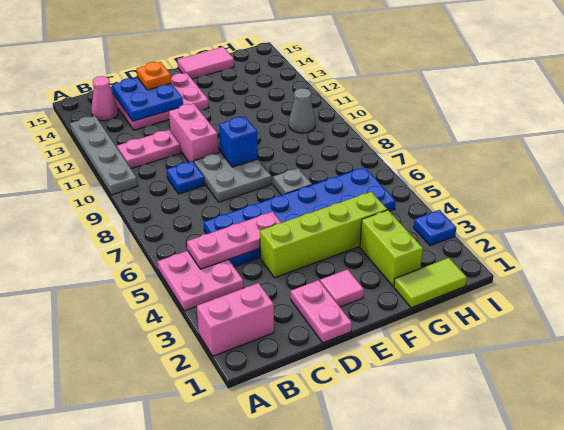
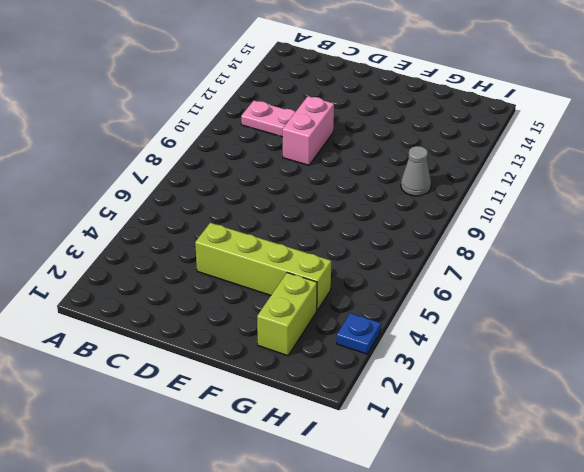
none -> pink brick A2:B2 level 1
none -> pink plate A4:B5 level 1
none -> grey plate A10:A13 level 1

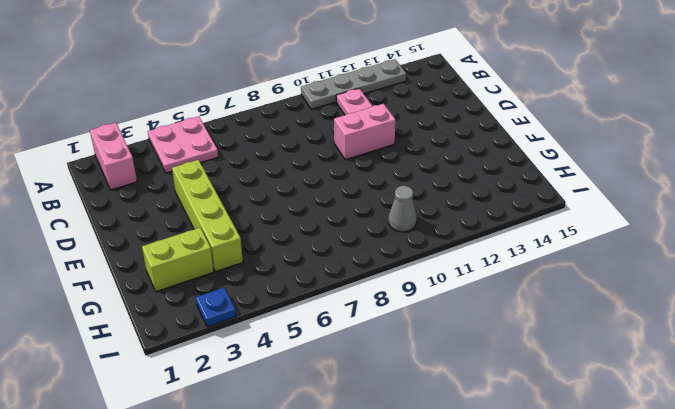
none -> pink cone B14 level 1
none -> blue plate C5:H6 level 1
none -> blue plate C9 level 1

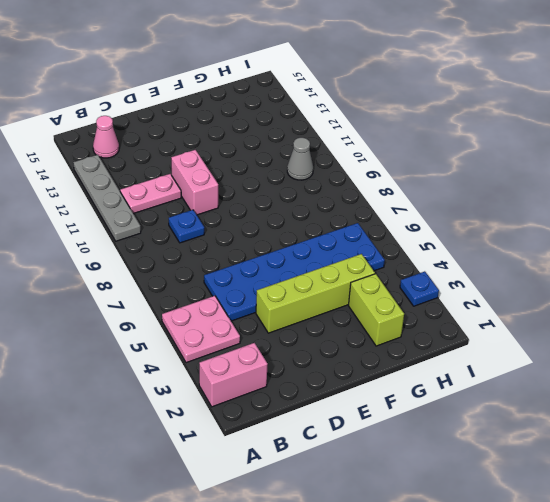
none -> pink plate C13:E14 level 1
none -> pink plate D1:D2 level 1
none -> grey plate D8:E9 level 1

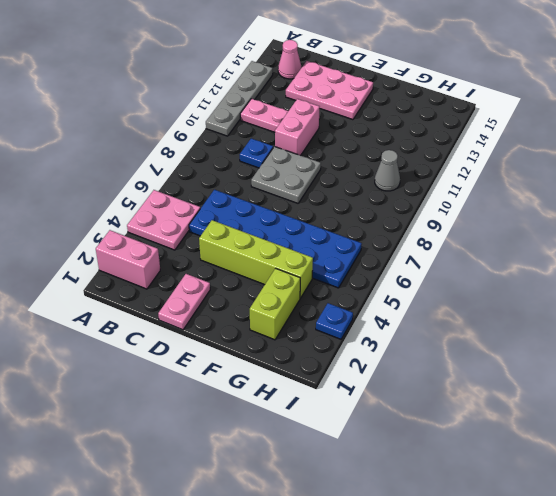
none -> pink tile E2 level 1
none -> grey plate F7 level 1
none -> pink tile F15:G15 level 1

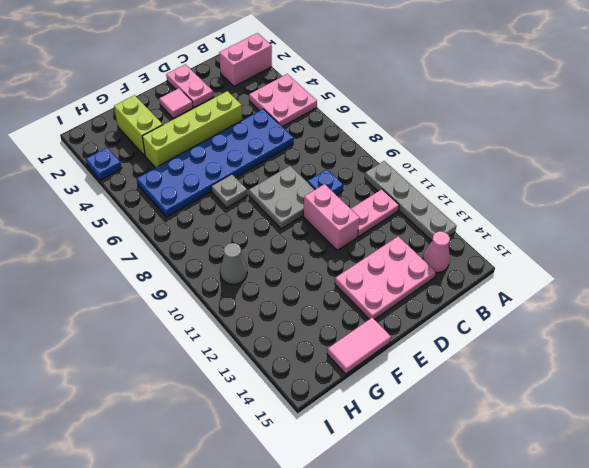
none -> lime tile G1:H1 level 1
none -> pink plate B5:D5 level 2
none -> blue plate C13:D14 level 2

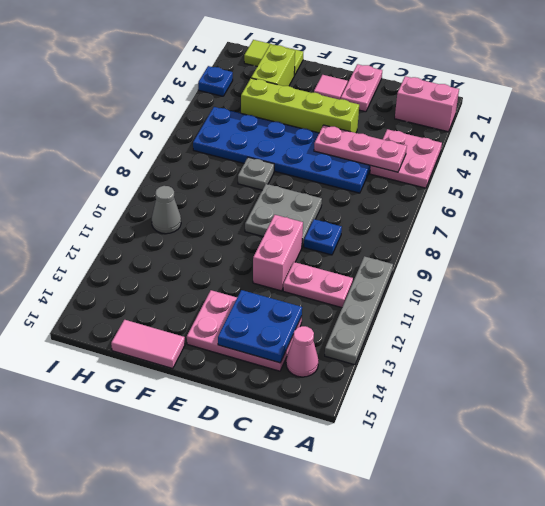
none -> blue brick E9 level 2
none -> orange plate D14 level 3

